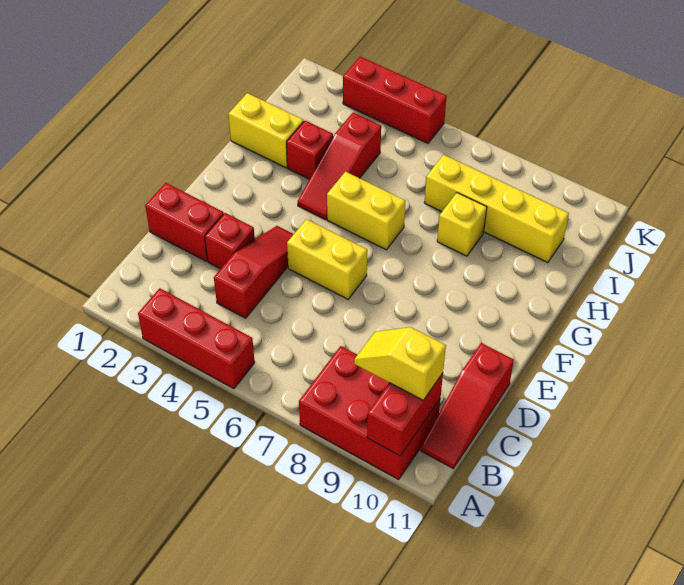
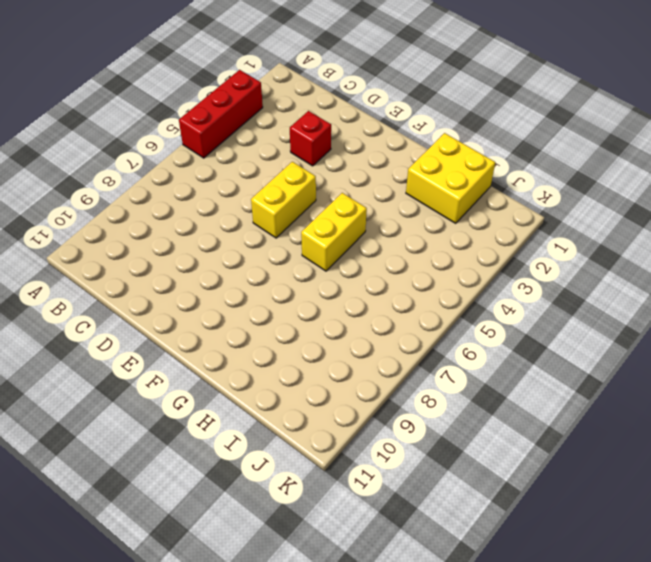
yellow brick H1:I2 level 1 -> yellow brick H1:H2 level 1
none -> red brick A8:B10 level 1
none -> red slope B11:D11 level 1 top D
none -> red slope C4:E4 level 1 top C

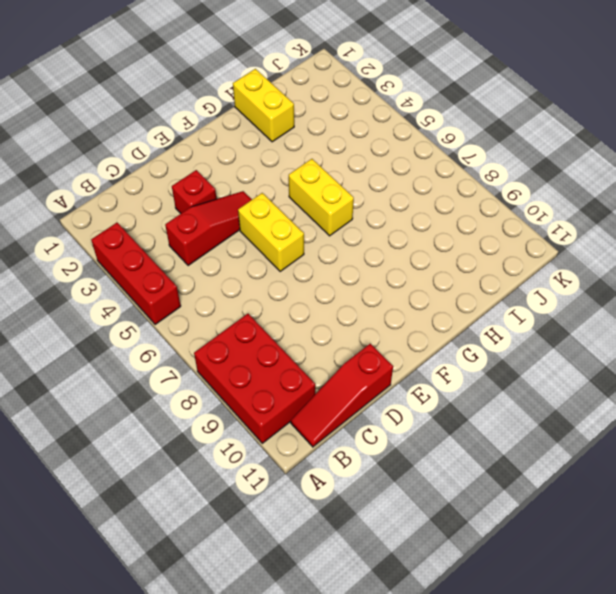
none -> red brick D1:D2 level 1
none -> red slope G4:I4 level 1 top I
none -> red brick H3 level 1

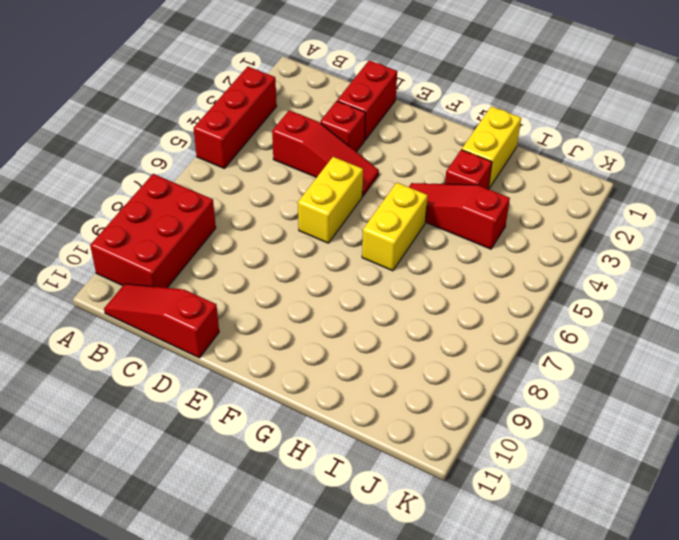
none -> yellow brick H8 level 1
none -> yellow brick I7:I10 level 1
none -> red brick K3:K5 level 1

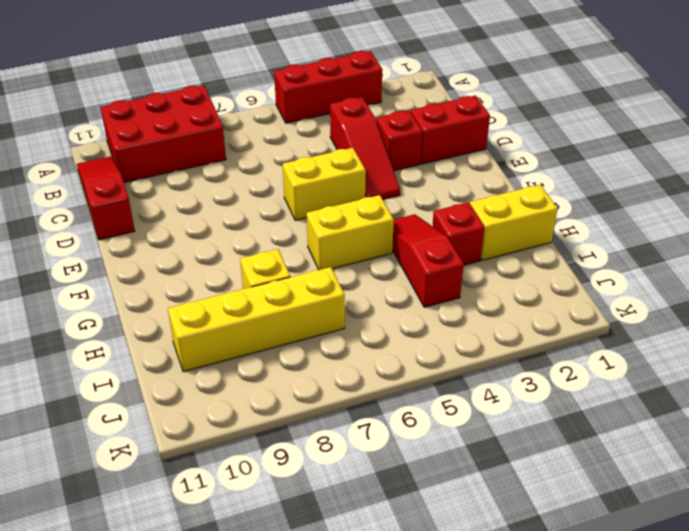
none -> red brick K3:K5 level 1
none -> red brick A10:B10 level 2
none -> yellow slope B9:B10 level 3 top 10

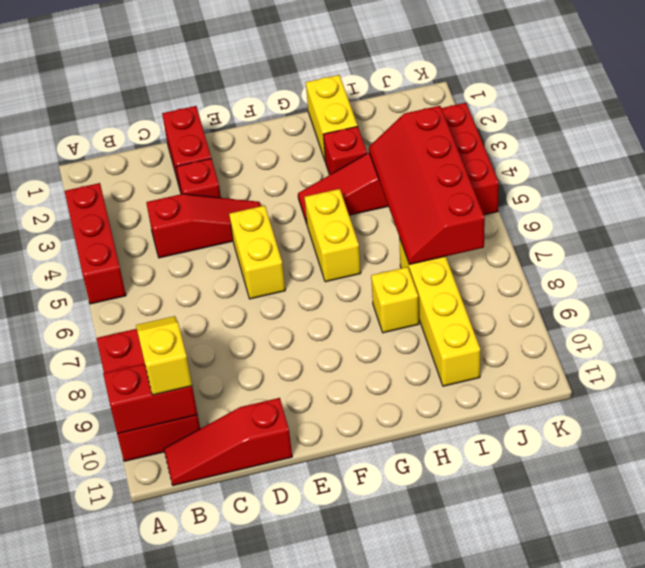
red slope I4:J7 level 2 top J -> none

